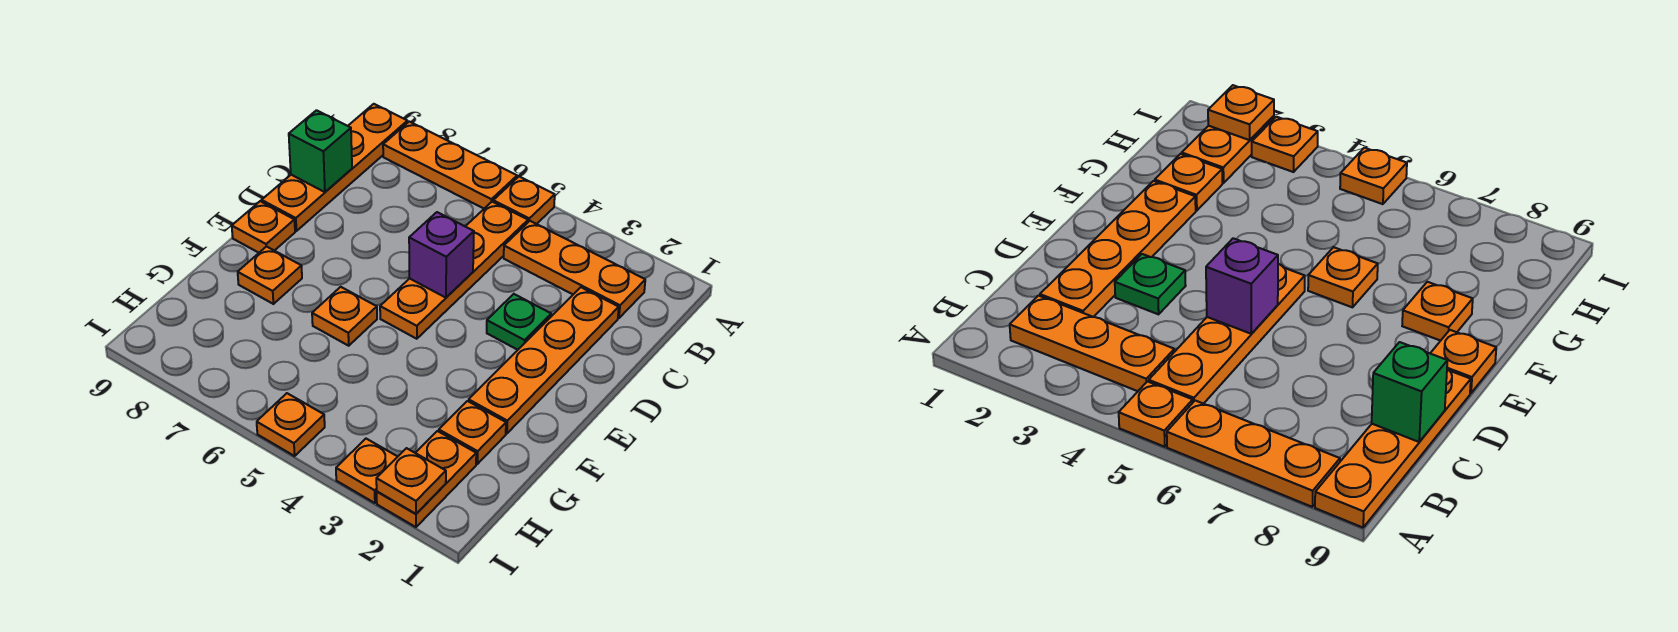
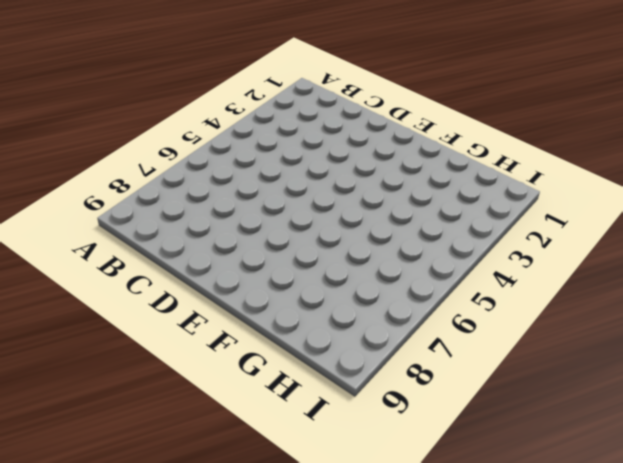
none -> orange plate A5 level 1
none -> orange plate A6:A8 level 1
none -> orange plate A9:D9 level 1

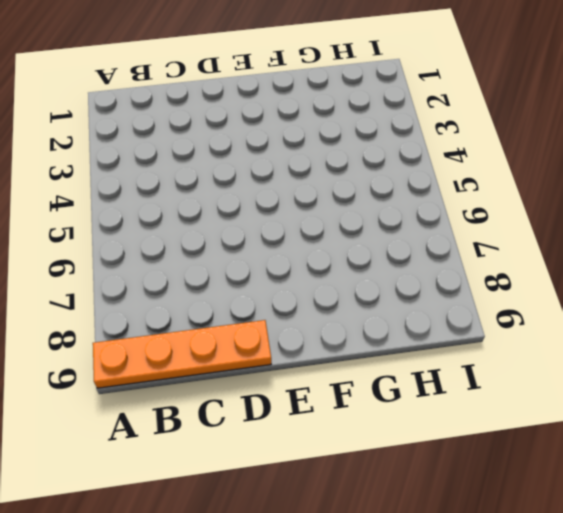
none -> orange plate A5 level 1
none -> orange plate A6:A8 level 1
none -> orange plate B2:B4 level 1

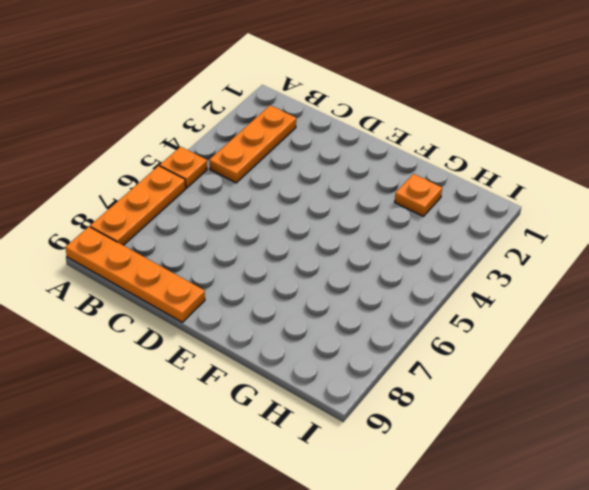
none -> orange plate B5:E5 level 1
none -> orange plate C2:F2 level 1
none -> green plate D3 level 1

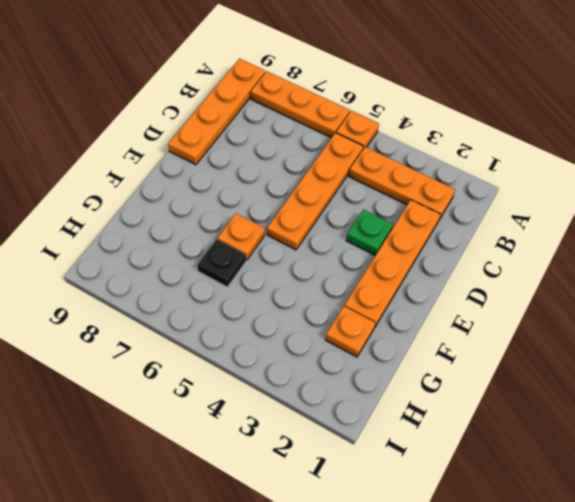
black plate G6 level 1 -> none
none -> orange plate E9 level 1
none -> orange plate F8 level 1
none -> orange plate H2:I2 level 1

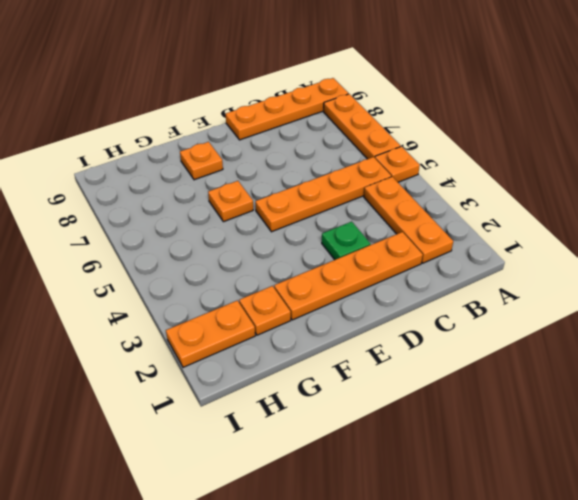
none -> orange plate E9 level 1
none -> orange plate I3 level 1
none -> orange plate I5 level 1

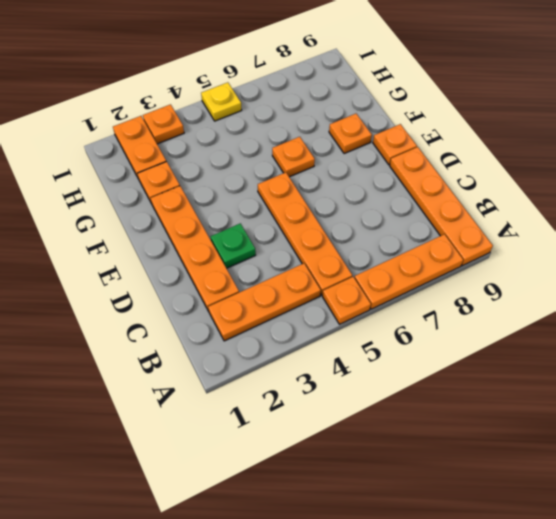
yellow plate I5 level 1 -> orange plate I5 level 1
none -> green brick C9 level 2
none -> purple brick D5 level 2
none -> orange plate I2 level 2

